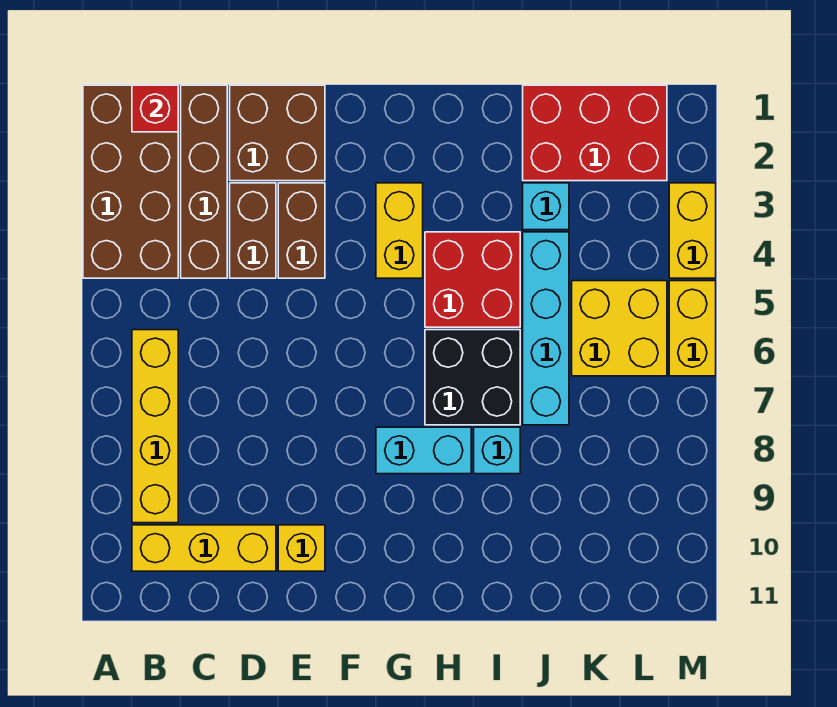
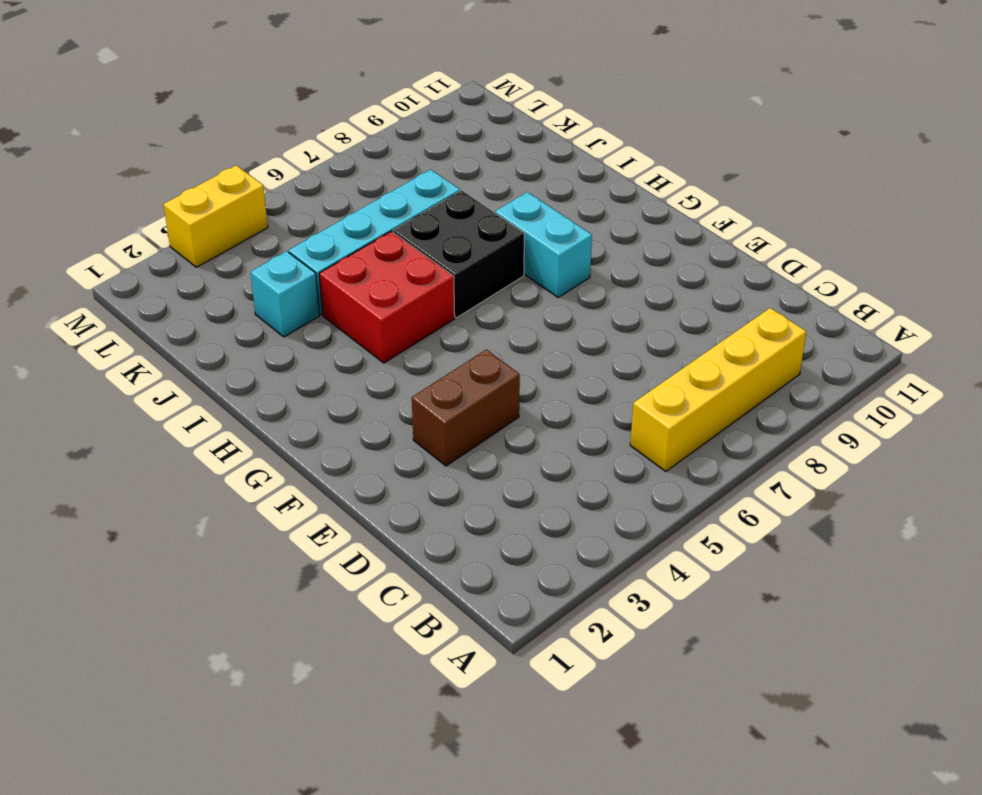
none -> brown brick A1:B4 level 1
none -> yellow brick B10:D10 level 1
none -> brown brick C1:C4 level 1

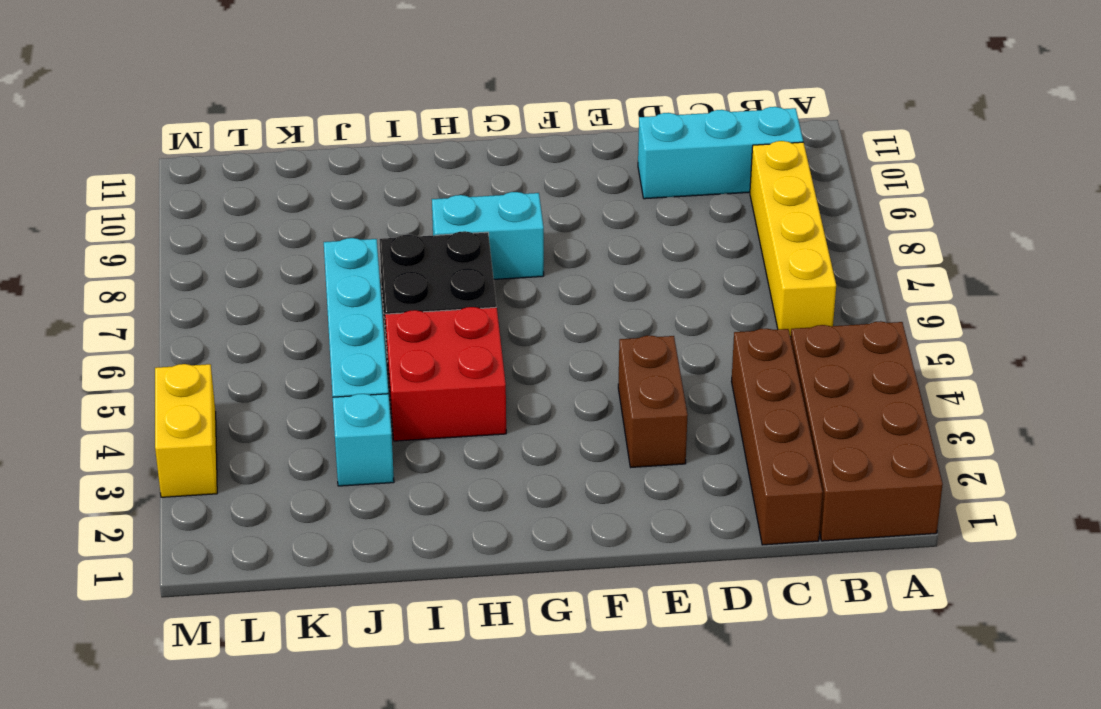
cyan brick B10:D10 level 1 -> yellow brick B10:D10 level 1
none -> brown brick D1:E2 level 1
none -> brown brick D3:D4 level 1
none -> yellow brick E10 level 1

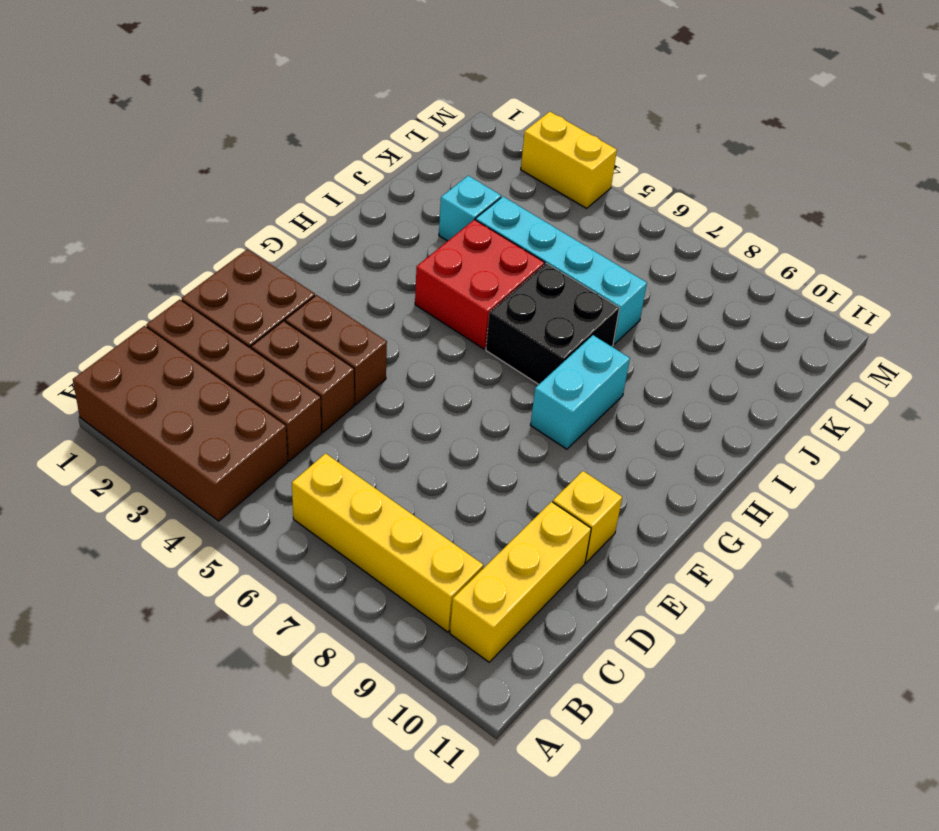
none -> yellow brick G3:G4 level 1
none -> cyan brick I8 level 1
none -> red brick J1:L2 level 1

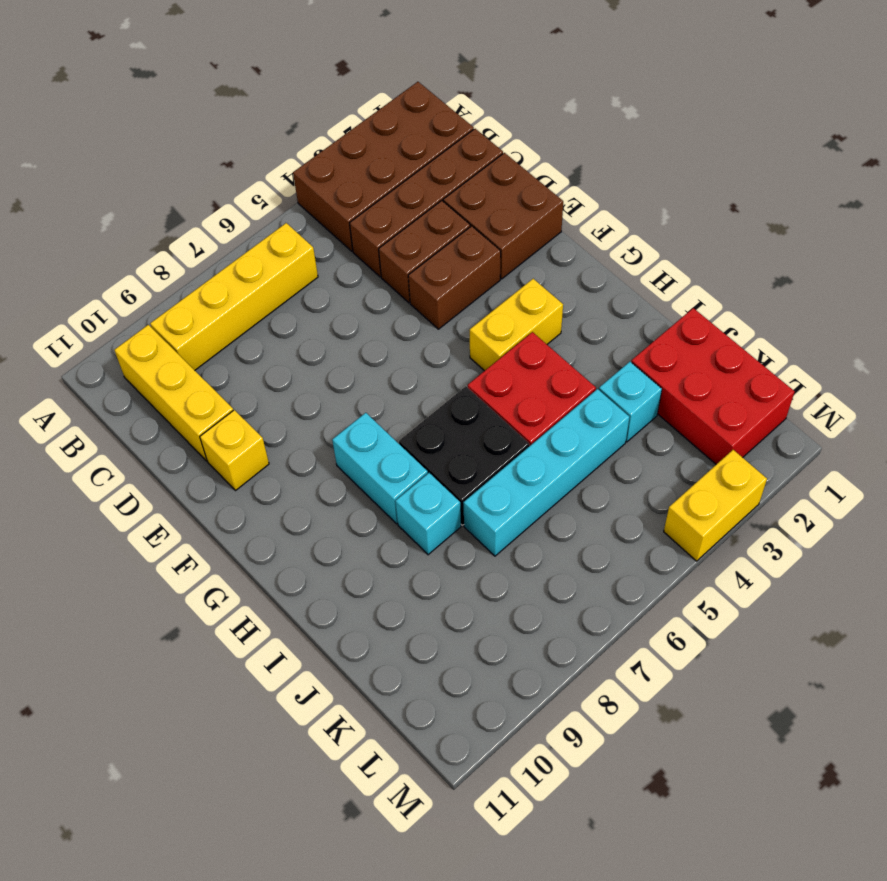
none -> yellow brick K5:L6 level 1
none -> yellow brick M5:M6 level 1
none -> red brick B1 level 2

